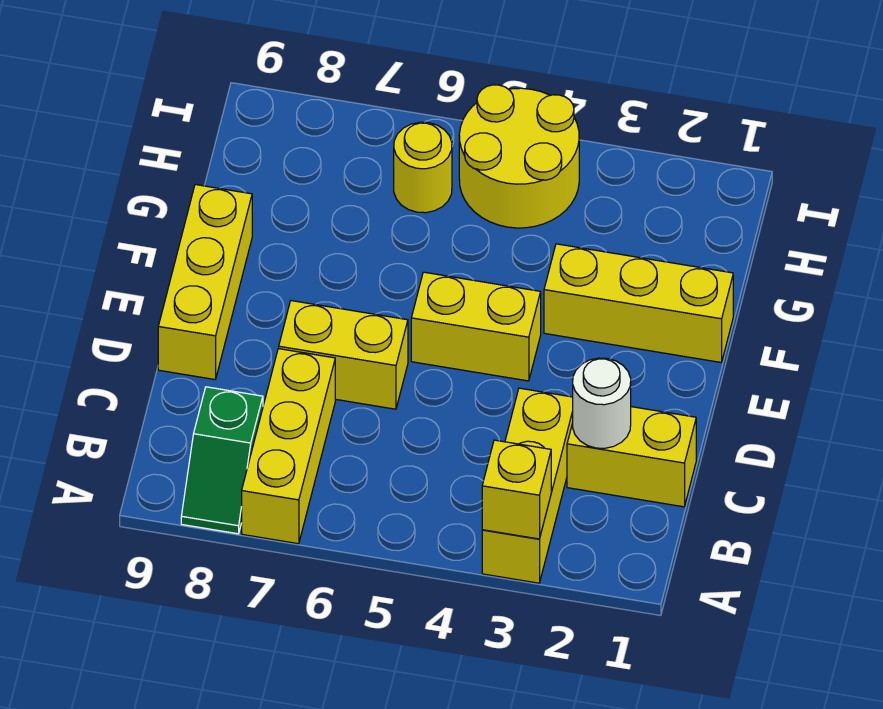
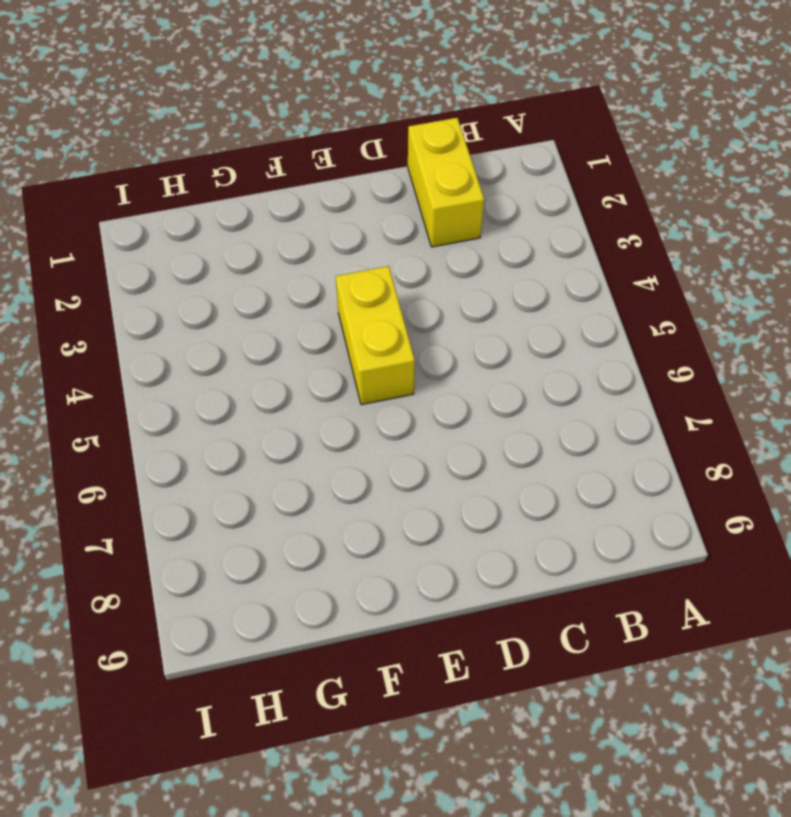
none -> yellow brick A3:C3 level 1
none -> yellow brick A7:C7 level 1
none -> green slope A8:B8 level 1 top B

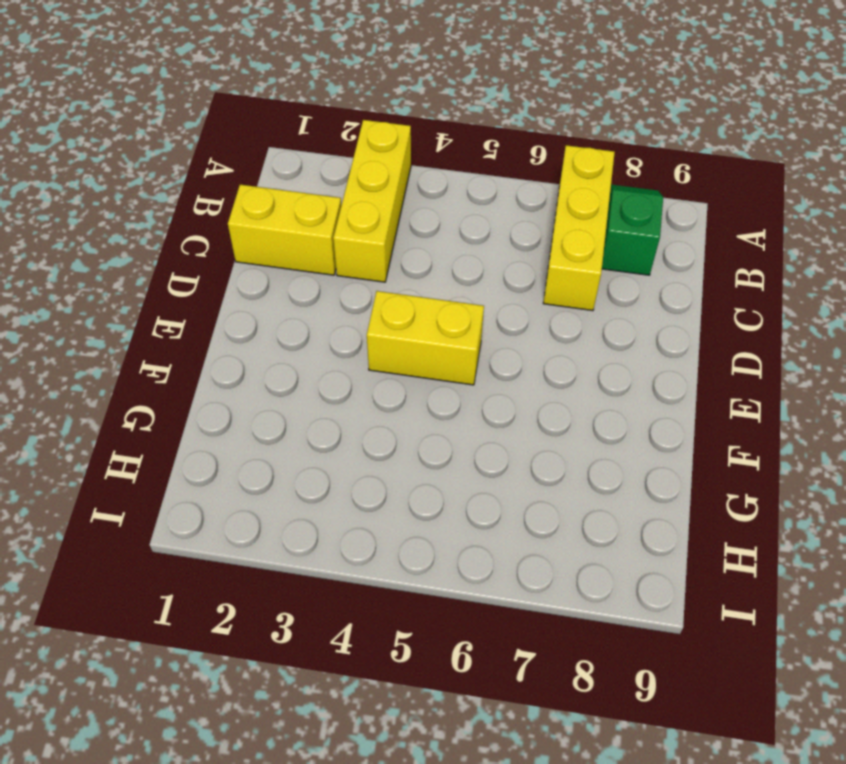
none -> yellow brick D6:D7 level 1
none -> yellow brick D9:F9 level 1
none -> yellow brick F1:F3 level 1

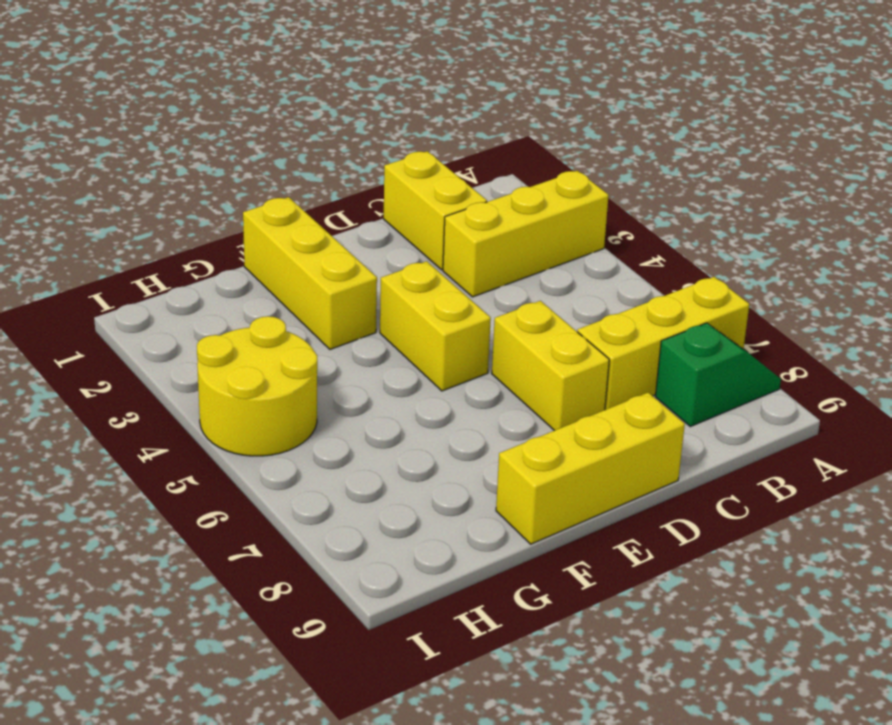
none -> yellow round brick H6 level 1
none -> yellow brick A3 level 2
none -> white round brick C2 level 2

